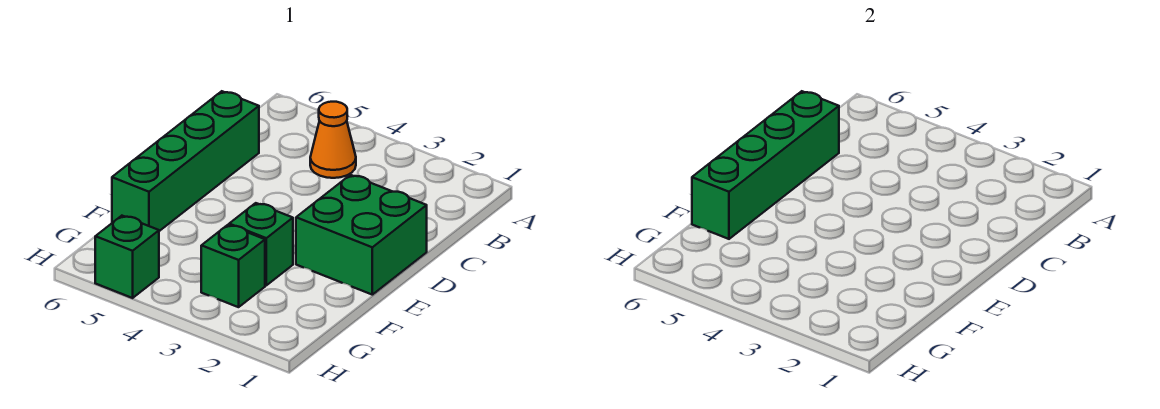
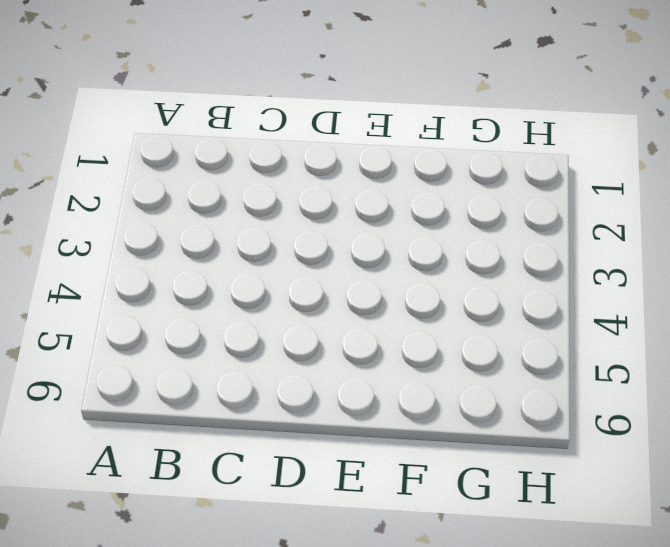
none -> orange cone B4 level 1
none -> green brick C6:F6 level 1

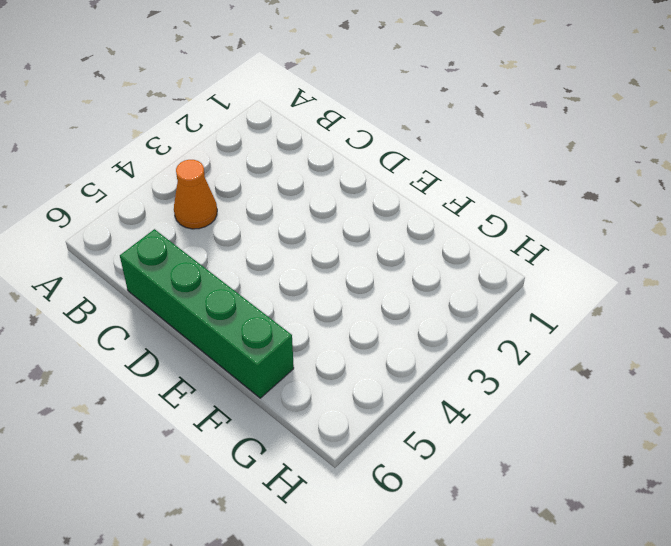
none -> green brick D1:E2 level 1
none -> green brick F3 level 1

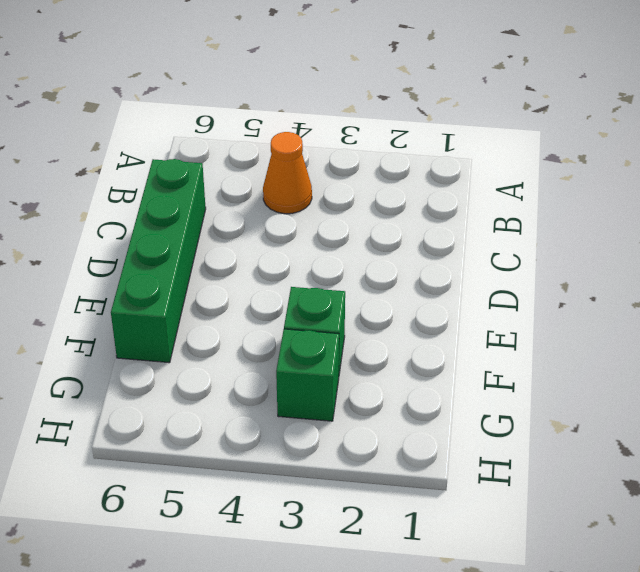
none -> green brick D1:E2 level 1
none -> green brick H5 level 1

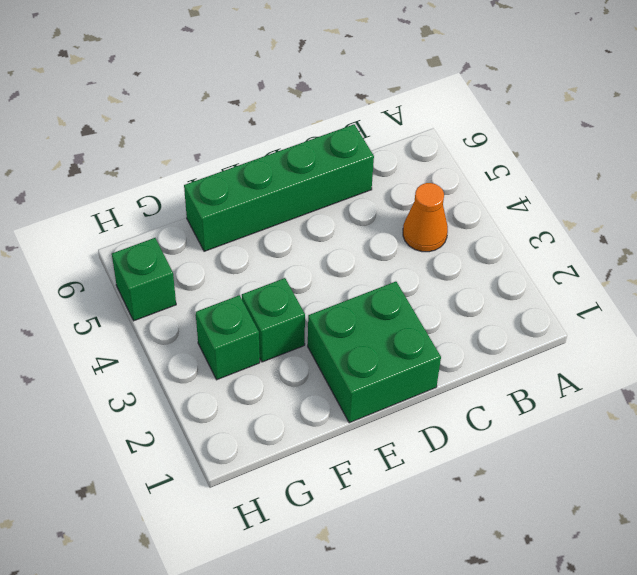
none -> green brick C6:F6 level 2

